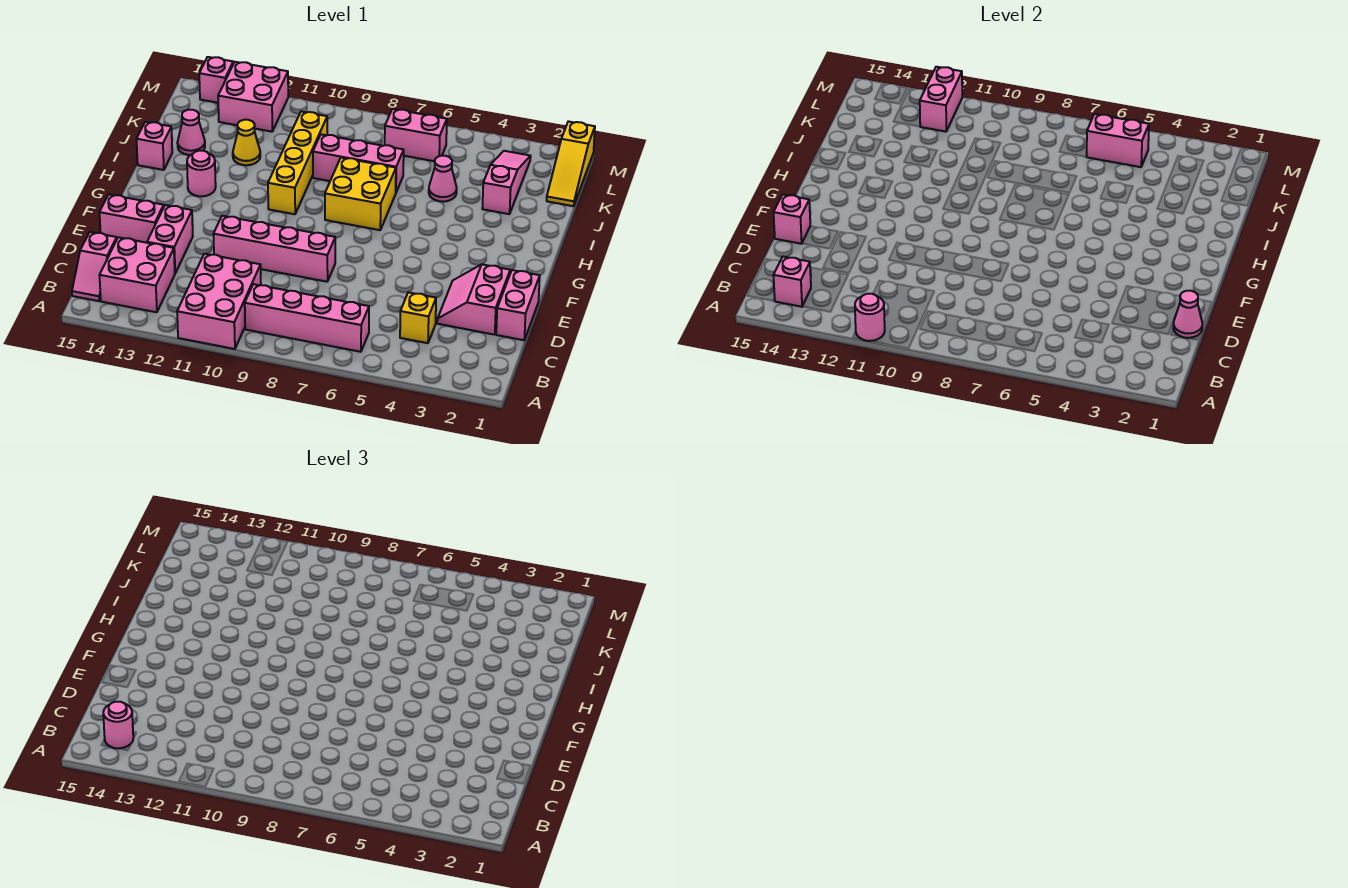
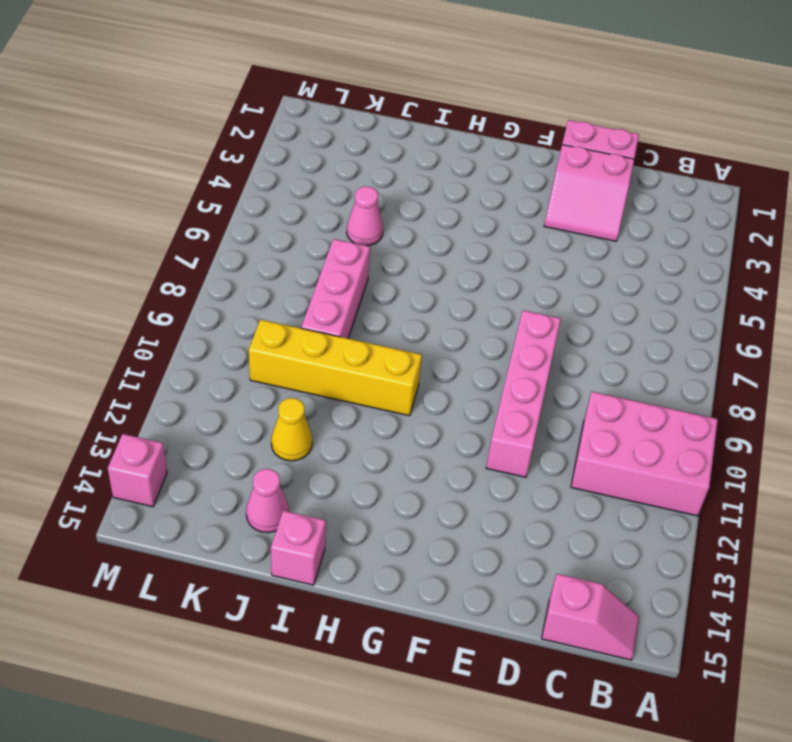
none -> pink brick B6:B9 level 1
none -> pink brick B13:C14 level 1
none -> yellow brick C4 level 1
none -> pink brick D13:E13 level 1

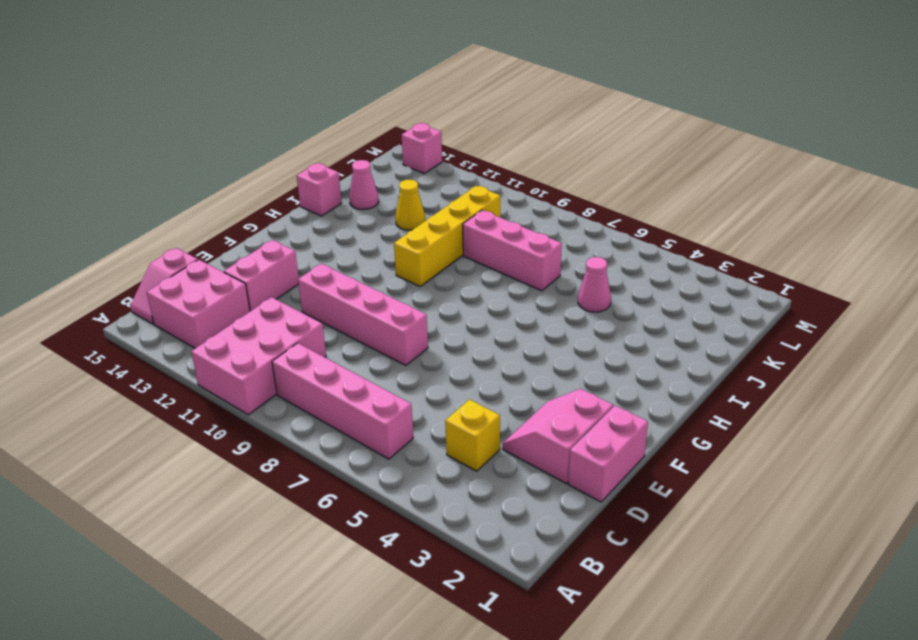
none -> pink brick E14:E15 level 1
none -> yellow brick H7:I8 level 1
none -> pink round brick H13 level 1
none -> pink slope J3:L3 level 1 top J

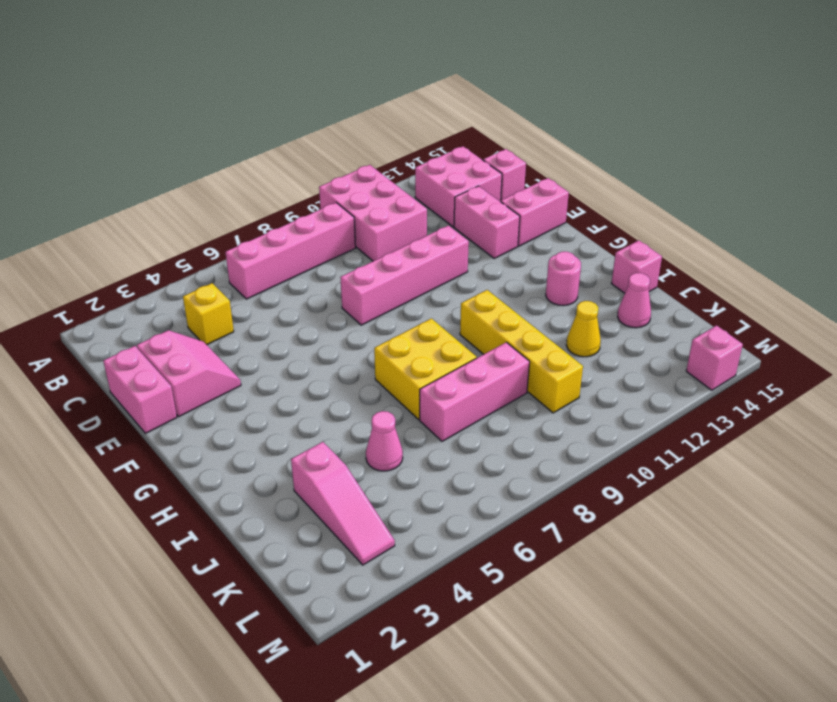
none -> yellow slope K1:M1 level 1 top M
none -> pink brick L6:L7 level 1
none -> pink brick L12:M13 level 1
none -> pink round brick A11 level 2

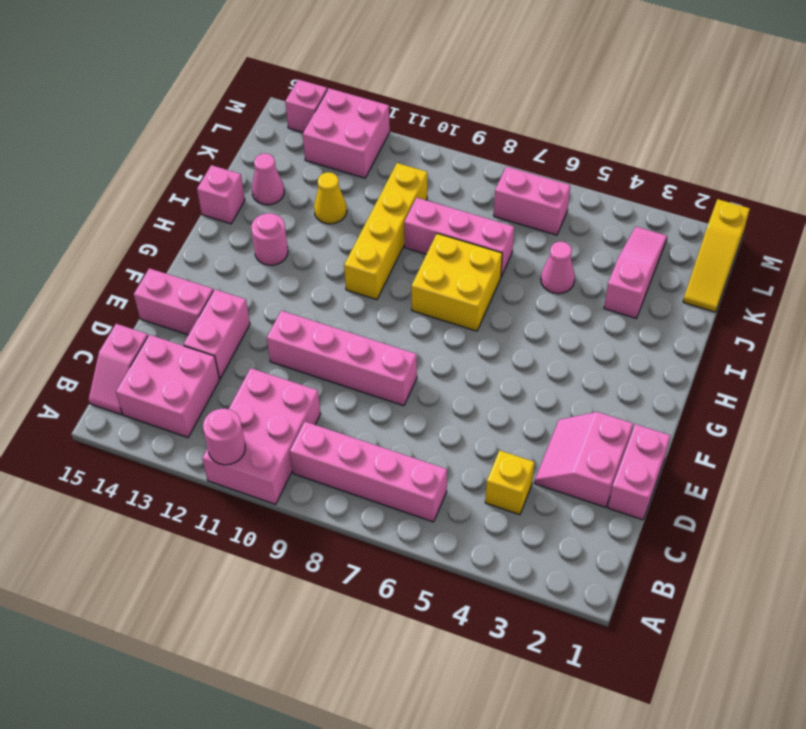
none -> pink brick B14 level 2
none -> pink cone D1 level 2
none -> pink brick E15 level 2
none -> pink brick L5:L6 level 2

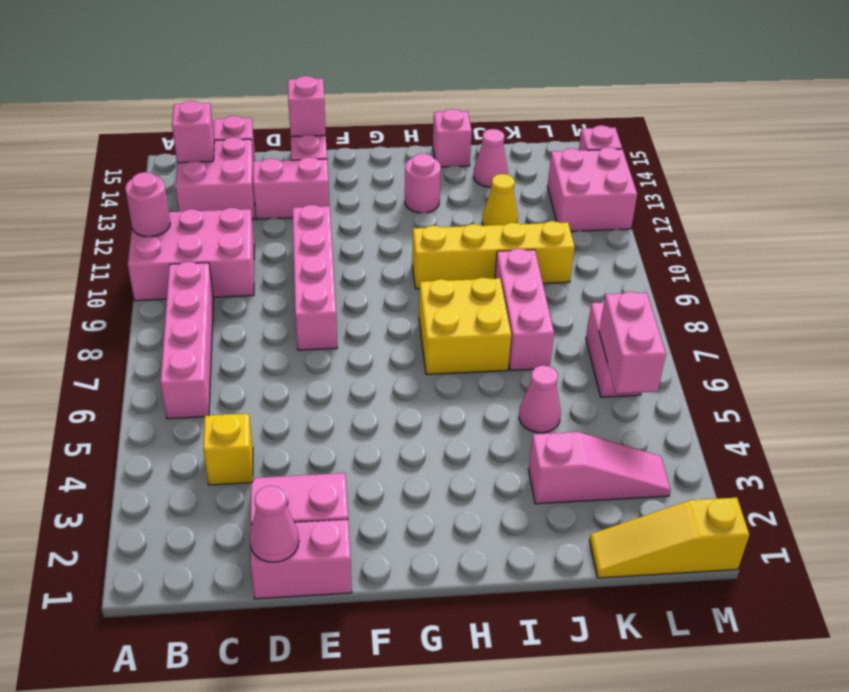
none -> pink brick L12:M12 level 2
none -> pink round brick B14 level 3

